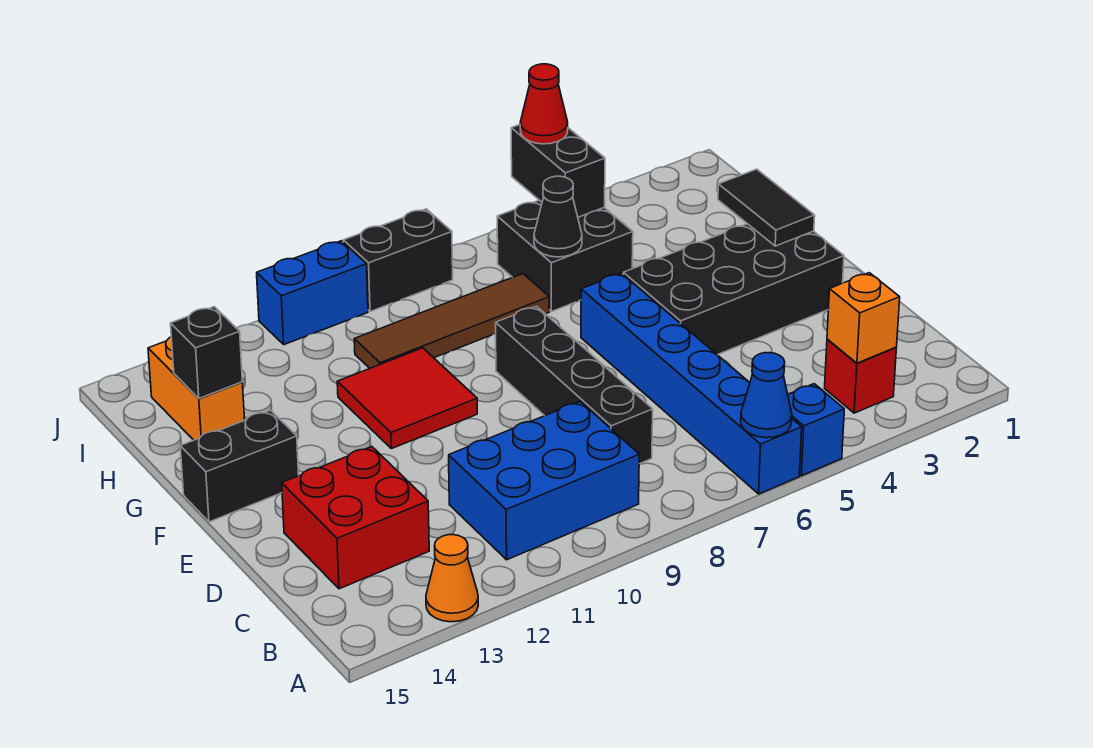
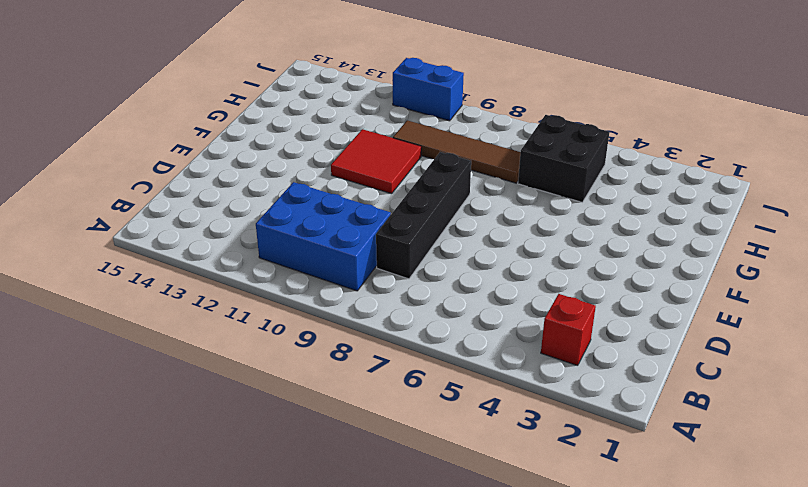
none -> blue brick A5 level 1
none -> blue brick A6:F6 level 1
none -> orange cone A13 level 1

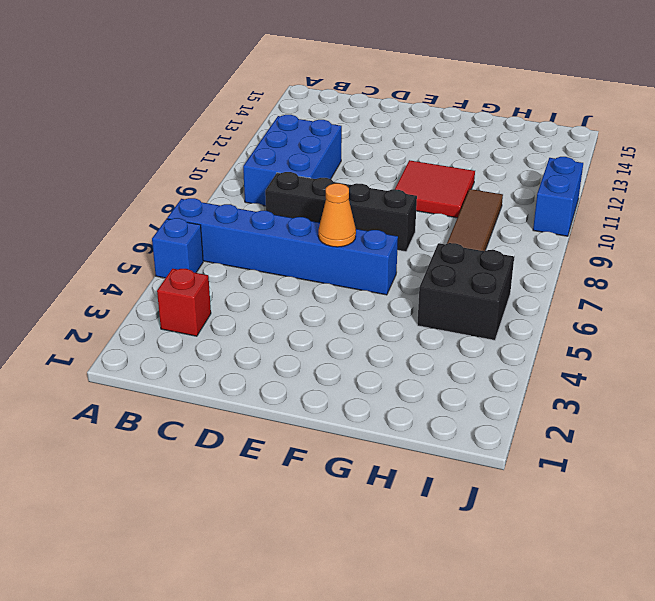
orange cone E6 level 2 -> orange cone A13 level 1
none -> red brick C13:D14 level 1
none -> black brick E2:F5 level 1
none -> black brick F14:F15 level 1

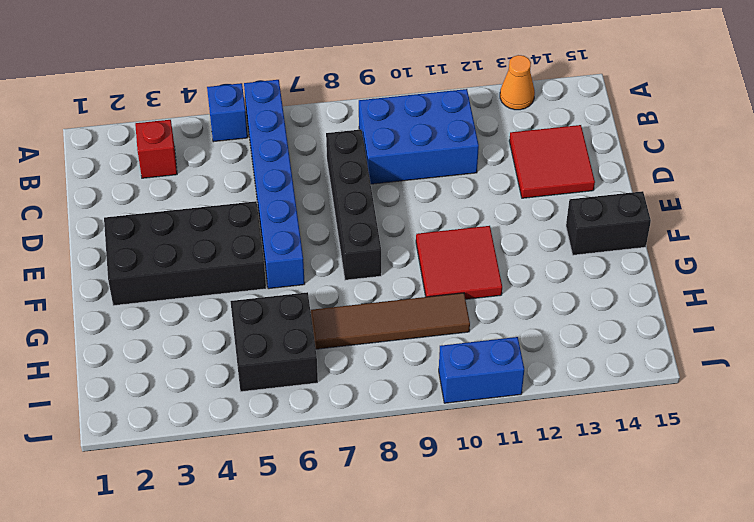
red tile C13:D14 level 1 -> red brick C13:D14 level 1
none -> orange brick H14:I14 level 1
none -> black brick J8:J9 level 1
none -> blue cone A6 level 2

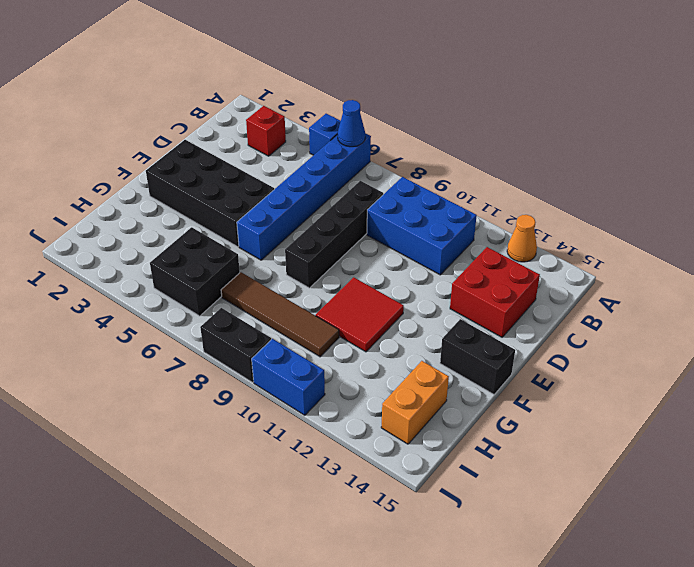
none -> orange brick B3 level 2
none -> black tile F2:G2 level 2
none -> black cone H6 level 2

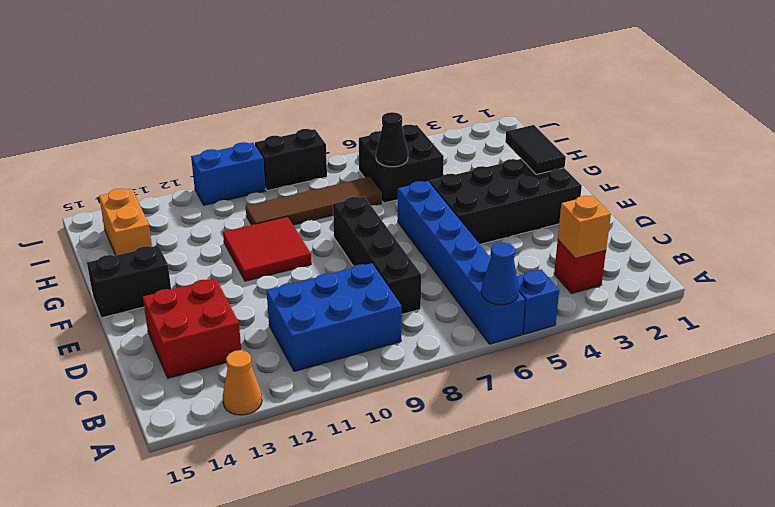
none -> black brick H14 level 2
none -> black brick I5:J5 level 2
none -> red cone J5 level 3

